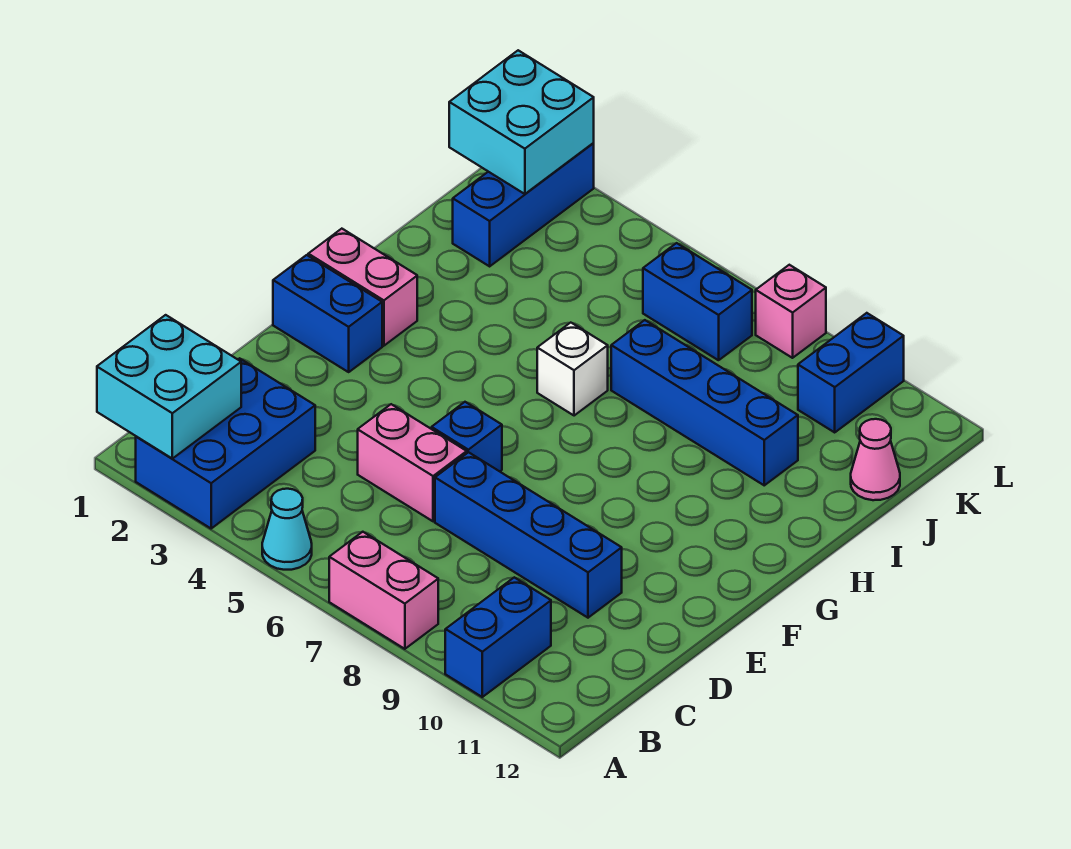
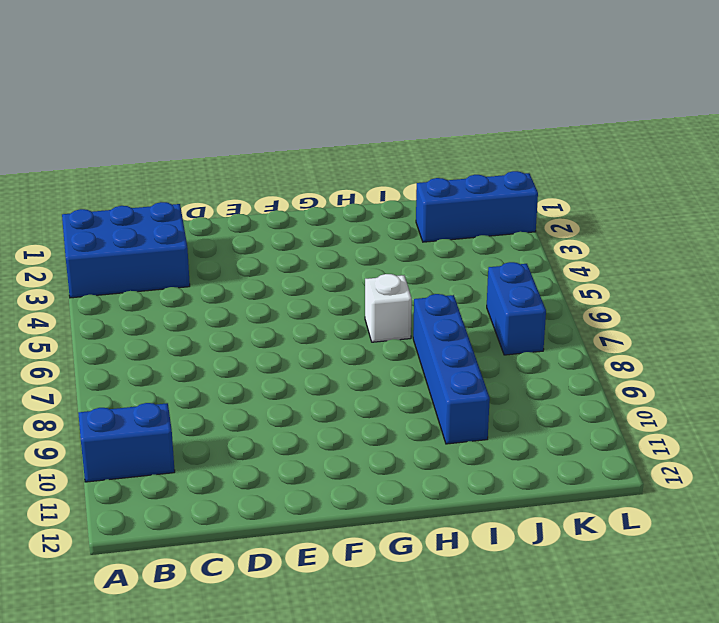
none -> cyan cone A5 level 1
none -> pink brick A7:A8 level 1
none -> pink brick D5:D6 level 1

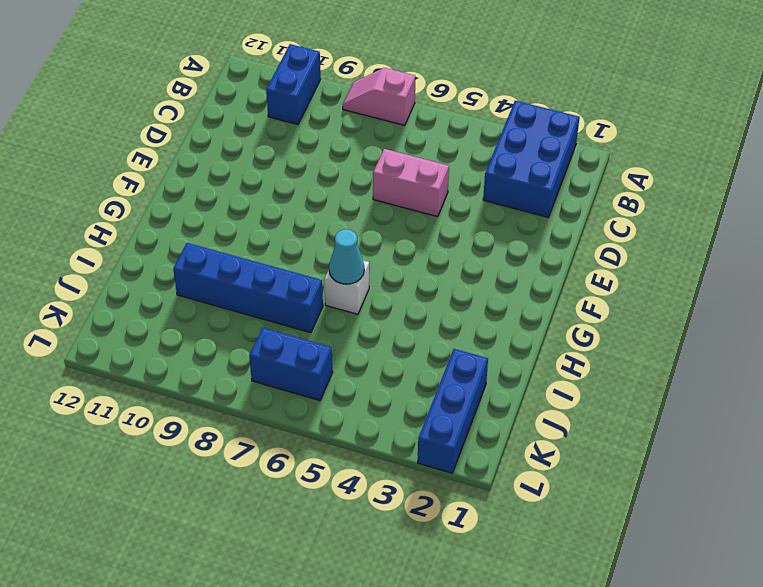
pink slope A7:A8 level 1 top 7 -> pink brick A7:A8 level 1
cyan cone H6 level 2 -> cyan cone A5 level 1
none -> blue brick D7:D10 level 1
none -> blue brick E6 level 1
none -> blue brick F1:F2 level 1

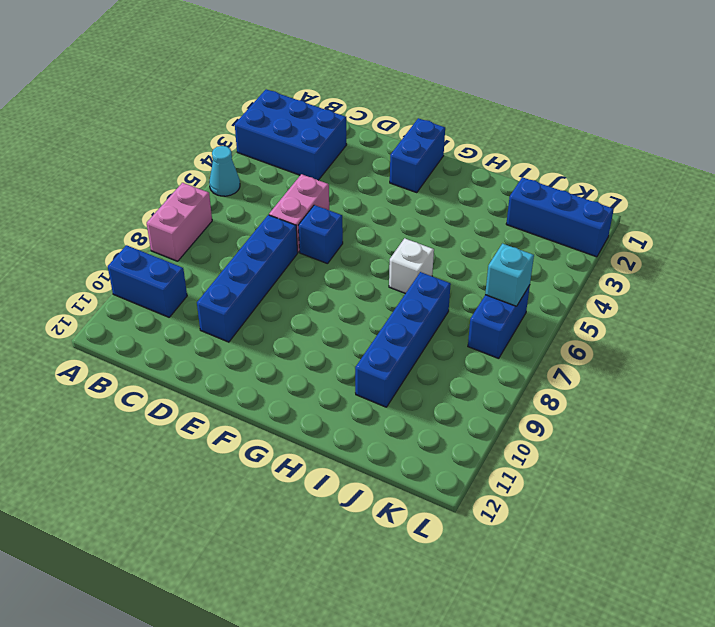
cyan brick K6 level 2 -> none
none -> pink brick G1:G2 level 1
none -> pink cone J12 level 1
none -> blue brick K10:L10 level 1

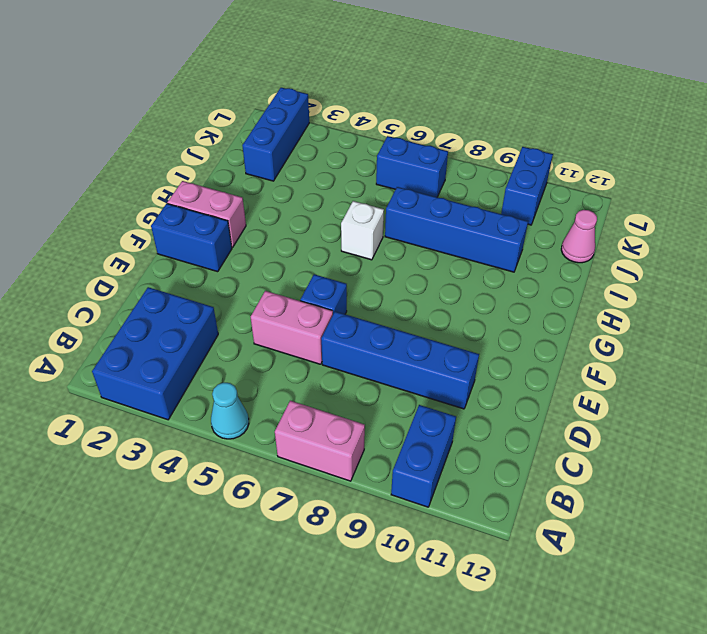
none -> pink brick L8 level 1
none -> cyan brick A1:B2 level 2
none -> cyan brick K1:L2 level 2

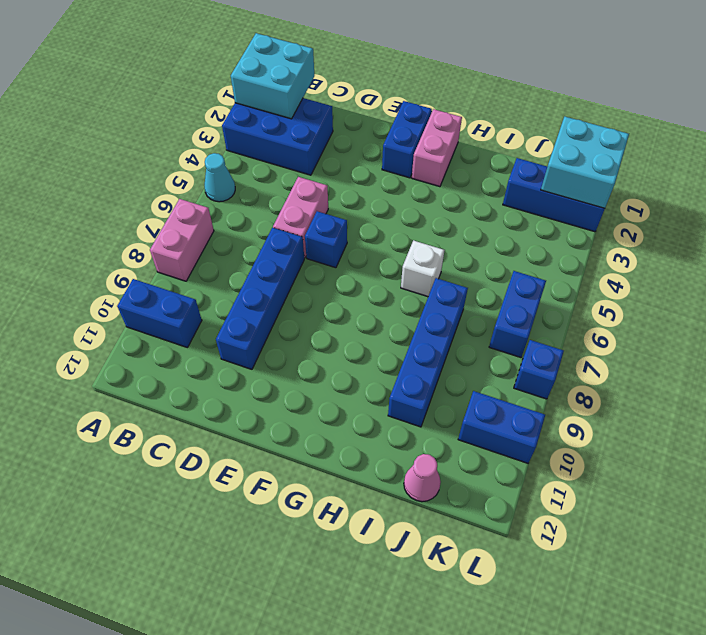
blue brick L8 level 1 -> pink brick L8 level 1

